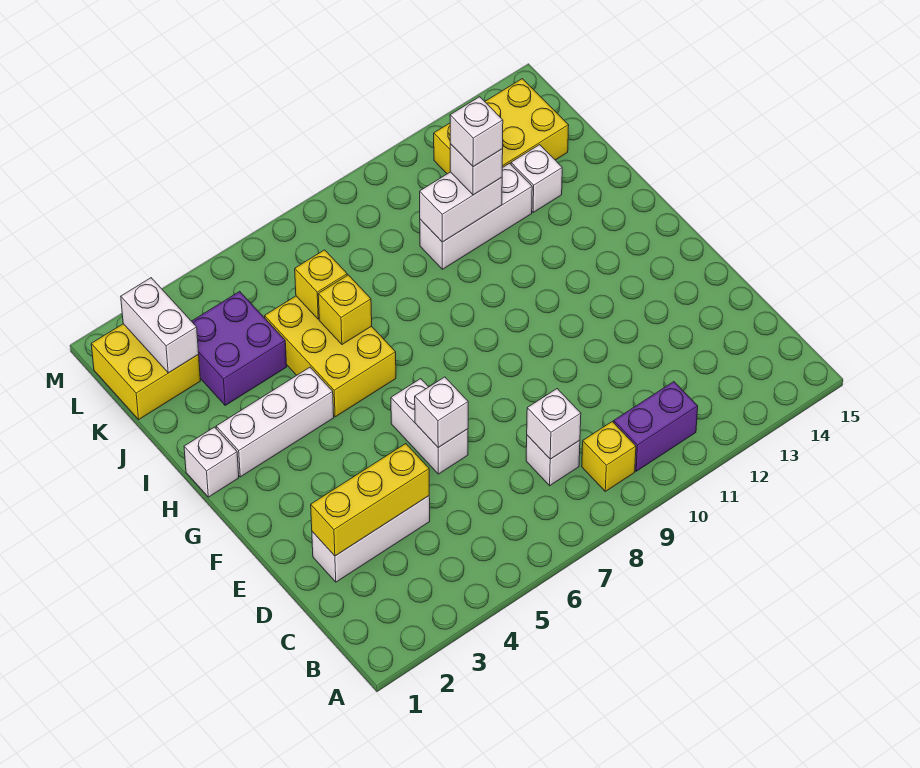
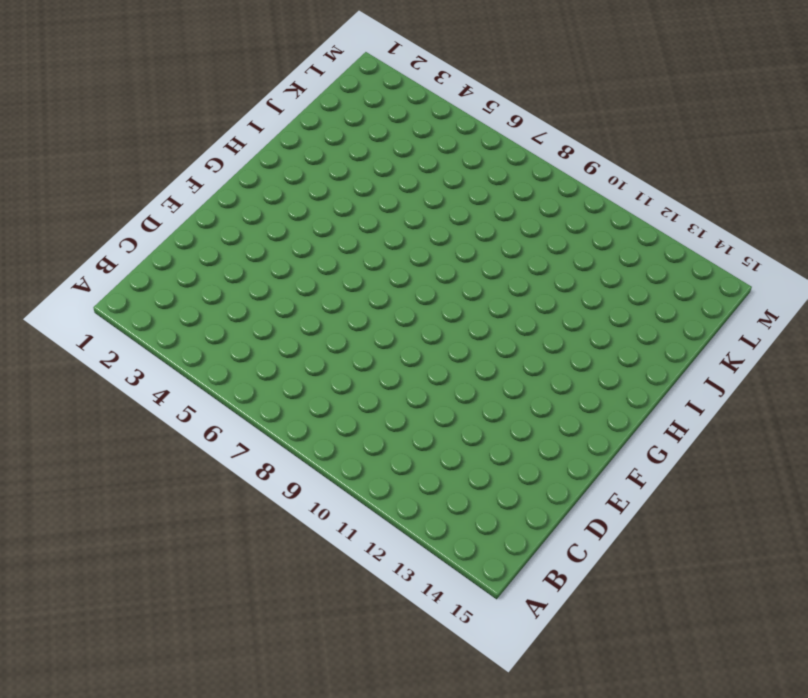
none -> yellow brick B9 level 1
none -> purple brick B10:B11 level 1
none -> white brick C8 level 1

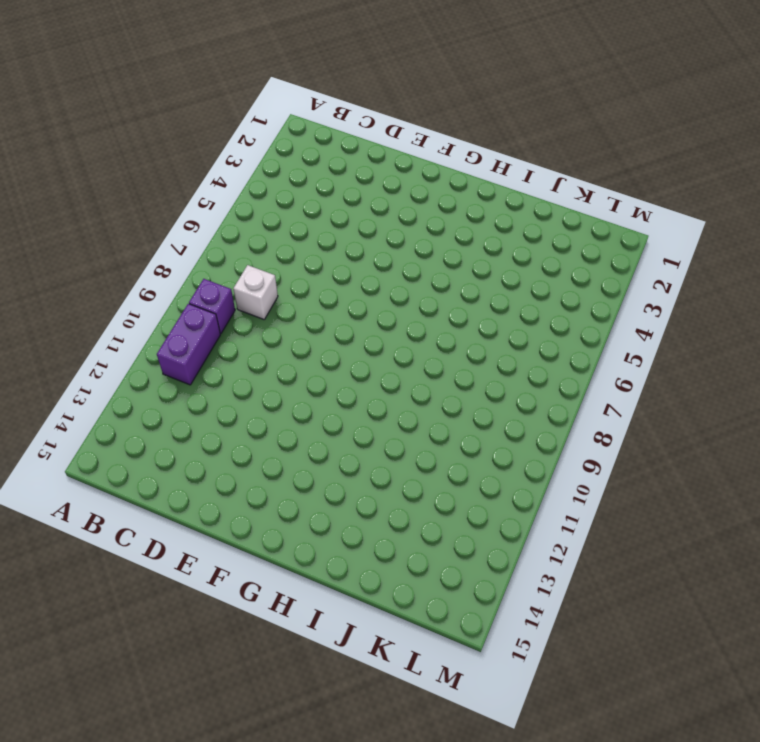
purple brick B9 level 1 -> yellow brick B9 level 1
none -> white brick D2:D4 level 1
none -> white brick E6:F6 level 1
none -> white brick H1 level 1

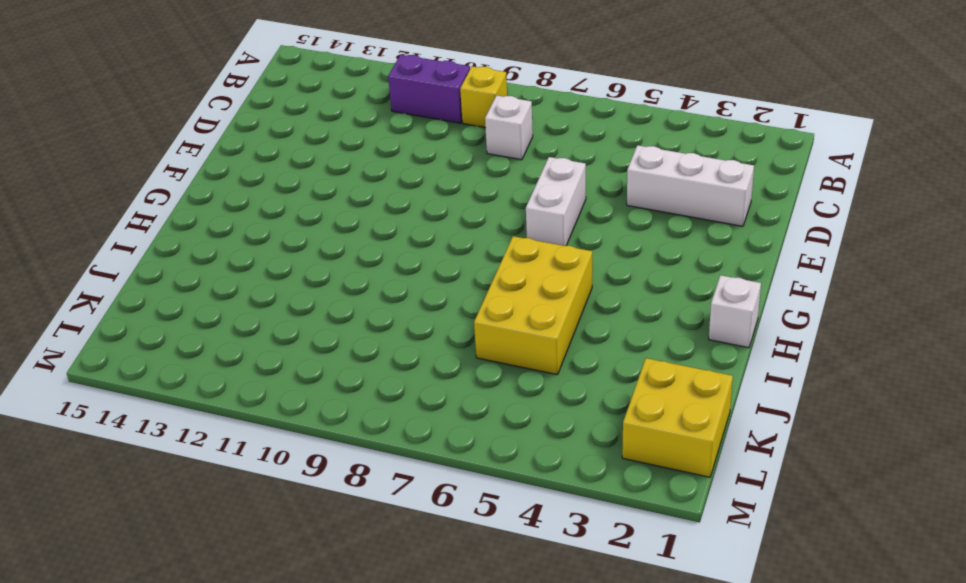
none -> white brick H2:H4 level 1
none -> purple brick J3:K4 level 1
none -> white brick J10:J12 level 1

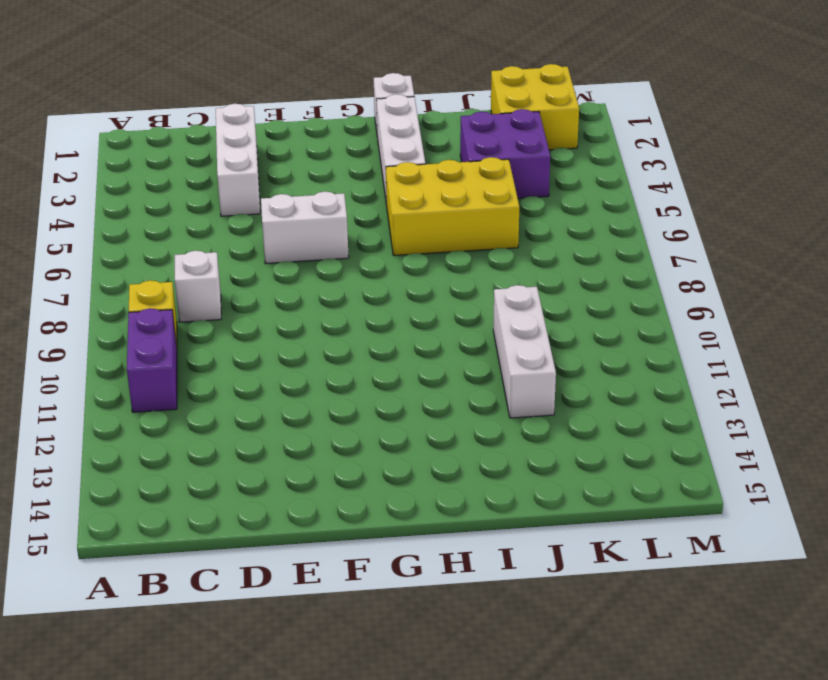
none -> white brick J13 level 1
none -> yellow brick K12:L14 level 1
none -> white brick C8 level 2

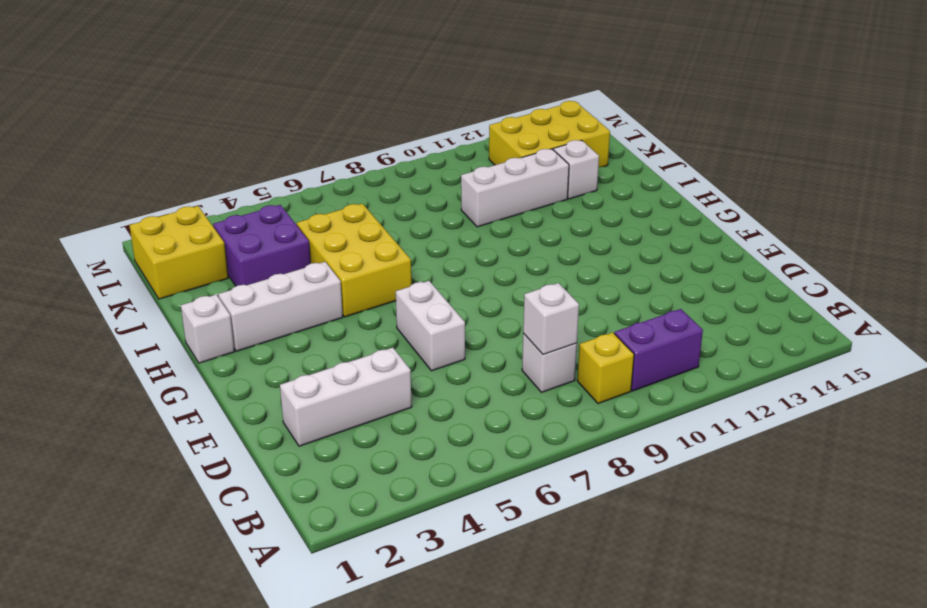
none -> yellow brick D2:D4 level 2
none -> white brick E6 level 2
none -> yellow brick I6 level 2

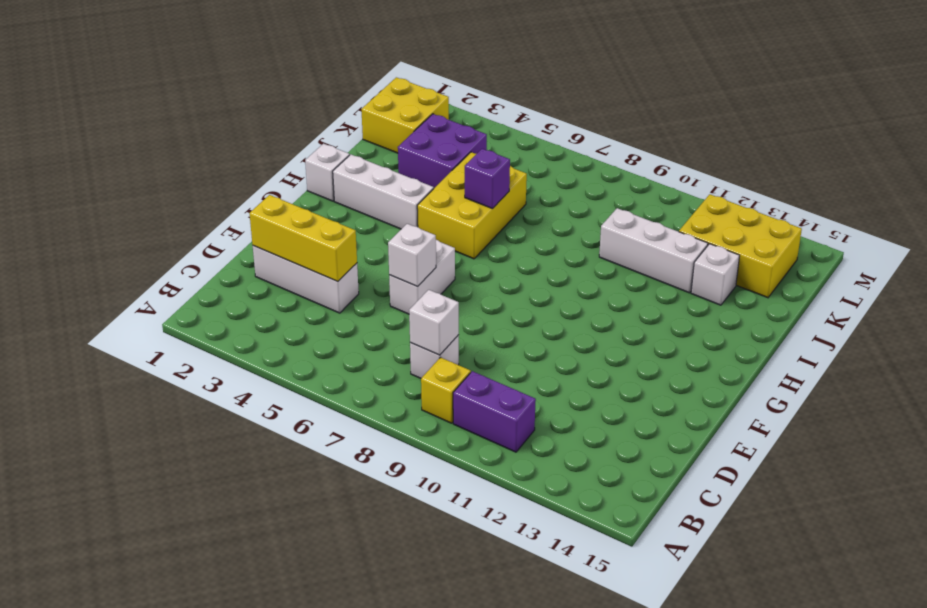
purple brick I6 level 2 -> yellow brick I6 level 2
none -> yellow brick J6 level 2
none -> white brick J10:J11 level 2
none -> white brick K2:L2 level 2

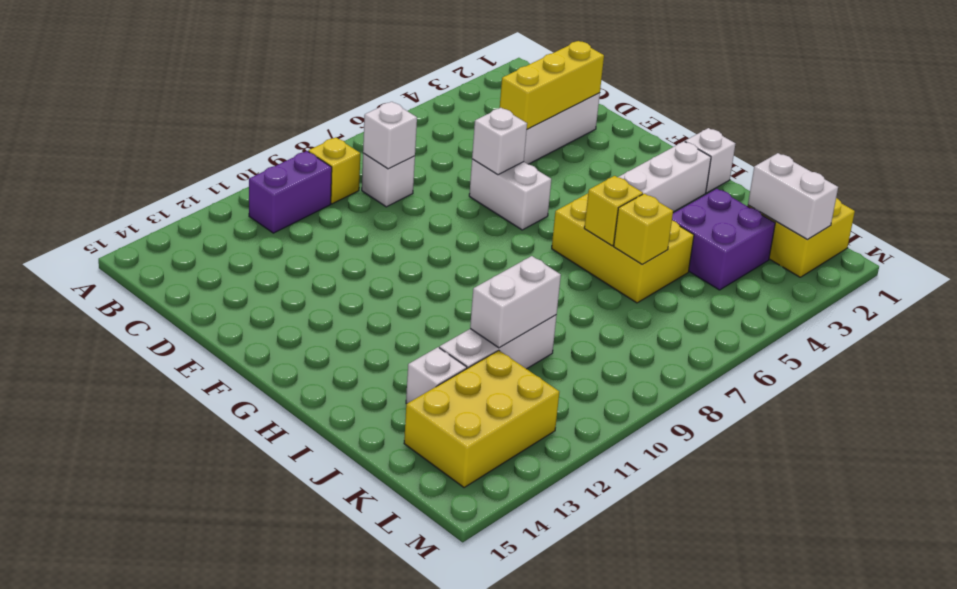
none -> white brick J11 level 3
none -> white brick J11 level 4

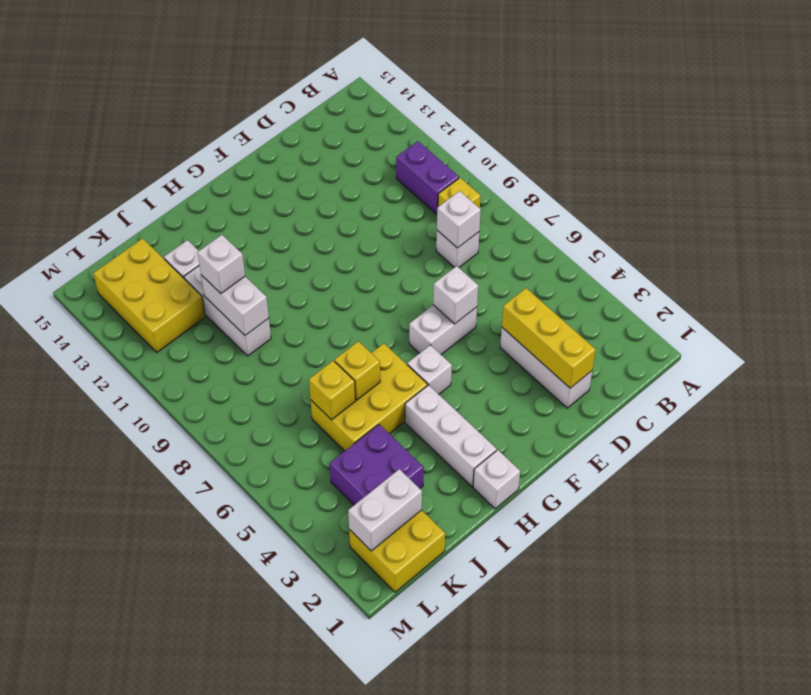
white brick G5 level 1 -> white brick J11 level 4

